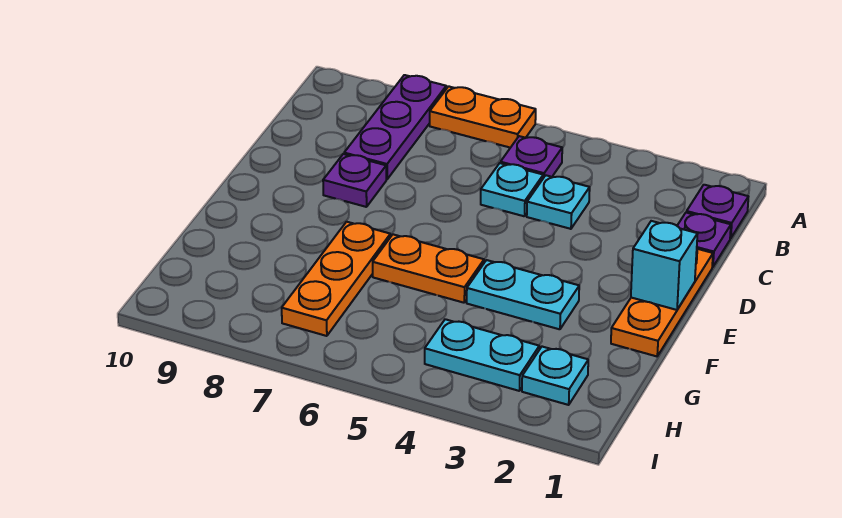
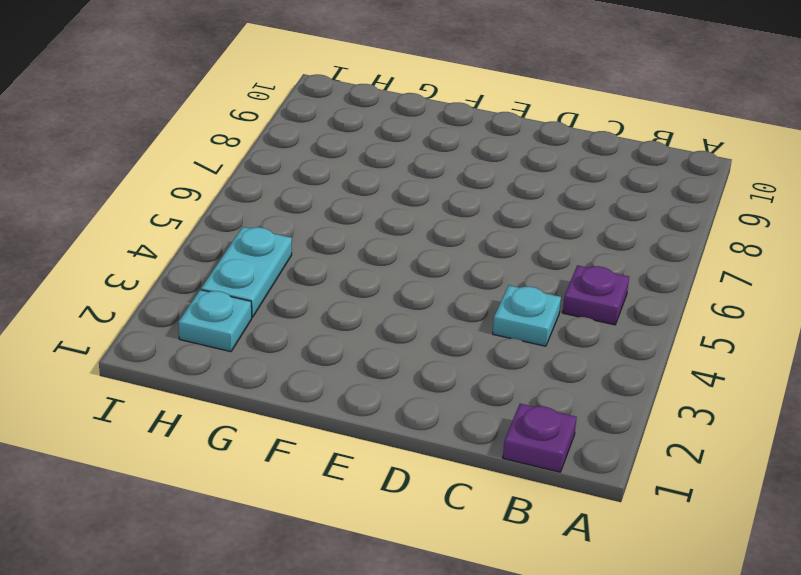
none -> orange plate A6:A7 level 1
none -> purple plate A8:C8 level 1
none -> purple plate C1 level 1

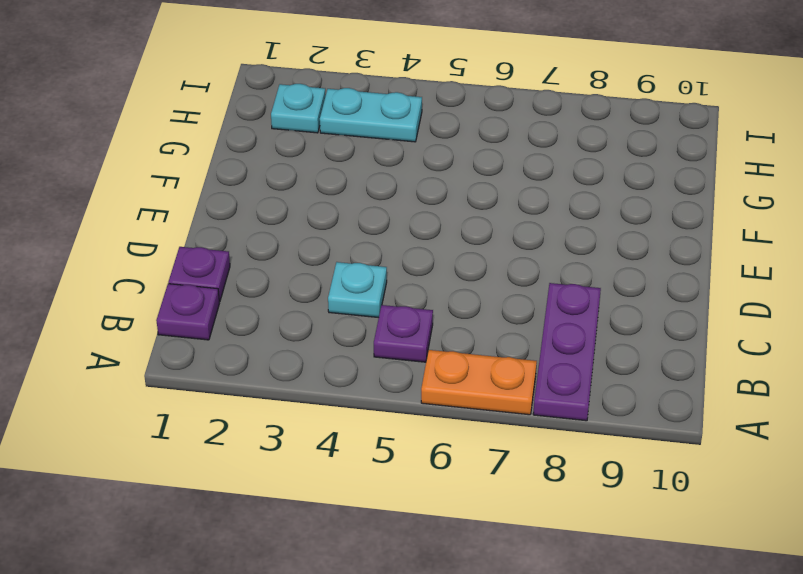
none -> cyan plate C5 level 1
none -> orange plate D1:F1 level 1
none -> purple plate D8 level 1

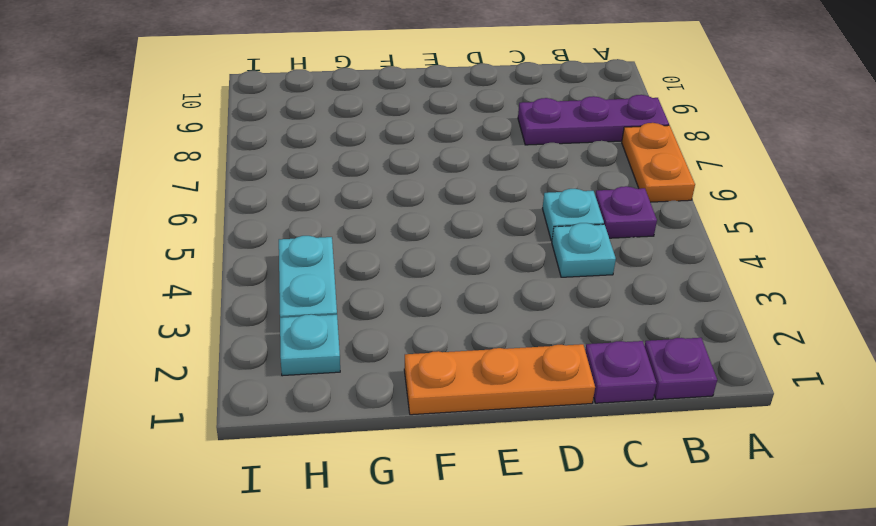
none -> purple plate D8 level 1
none -> cyan plate F3:F4 level 1
none -> orange plate F5:F6 level 1

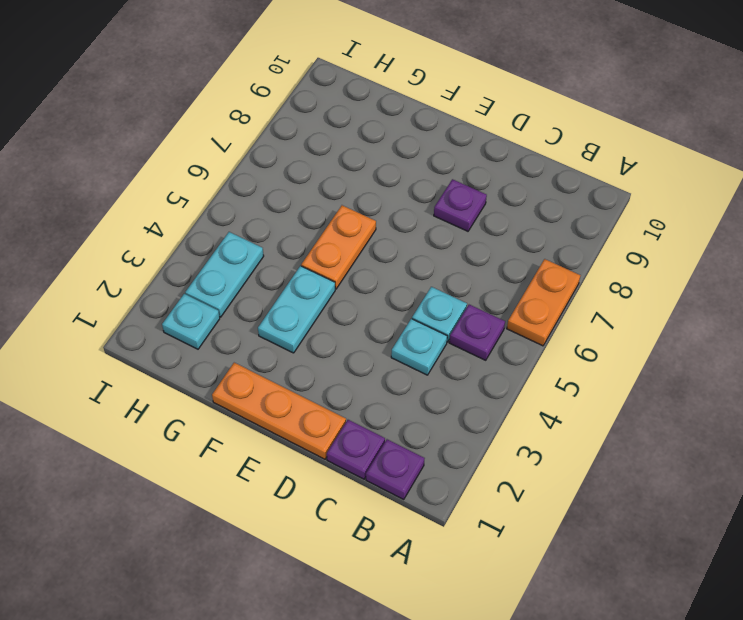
none -> purple plate A8:C8 level 1
none -> orange plate F7:H7 level 1
none -> cyan brick E1 level 2

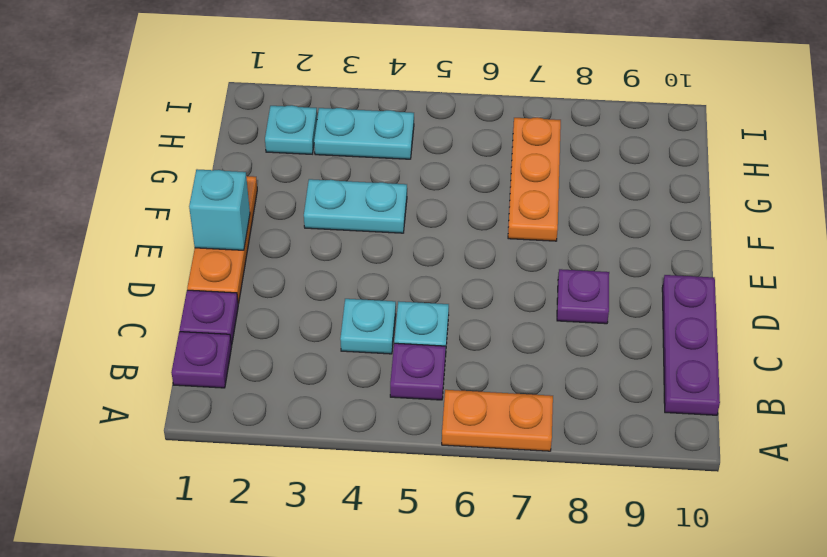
purple plate B10:D10 level 1 -> purple plate A8:C8 level 1
none -> orange plate F5:F6 level 1

